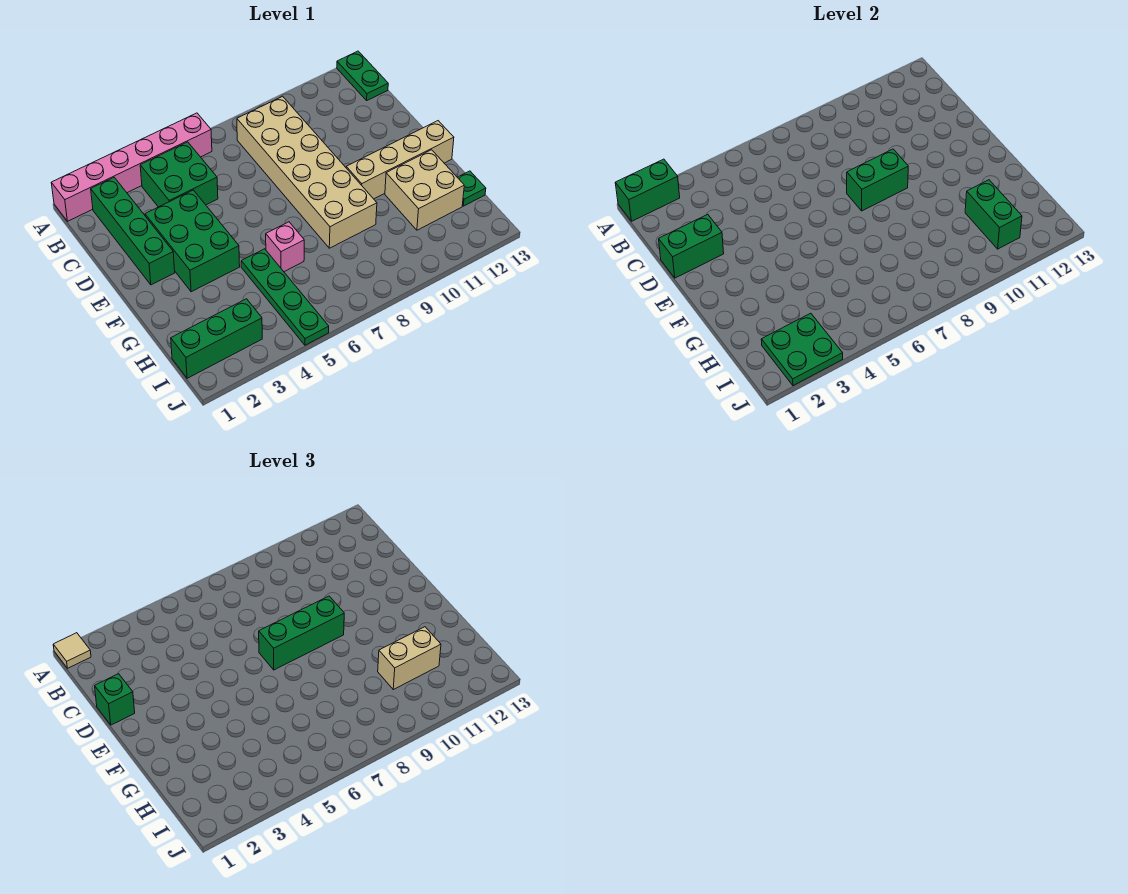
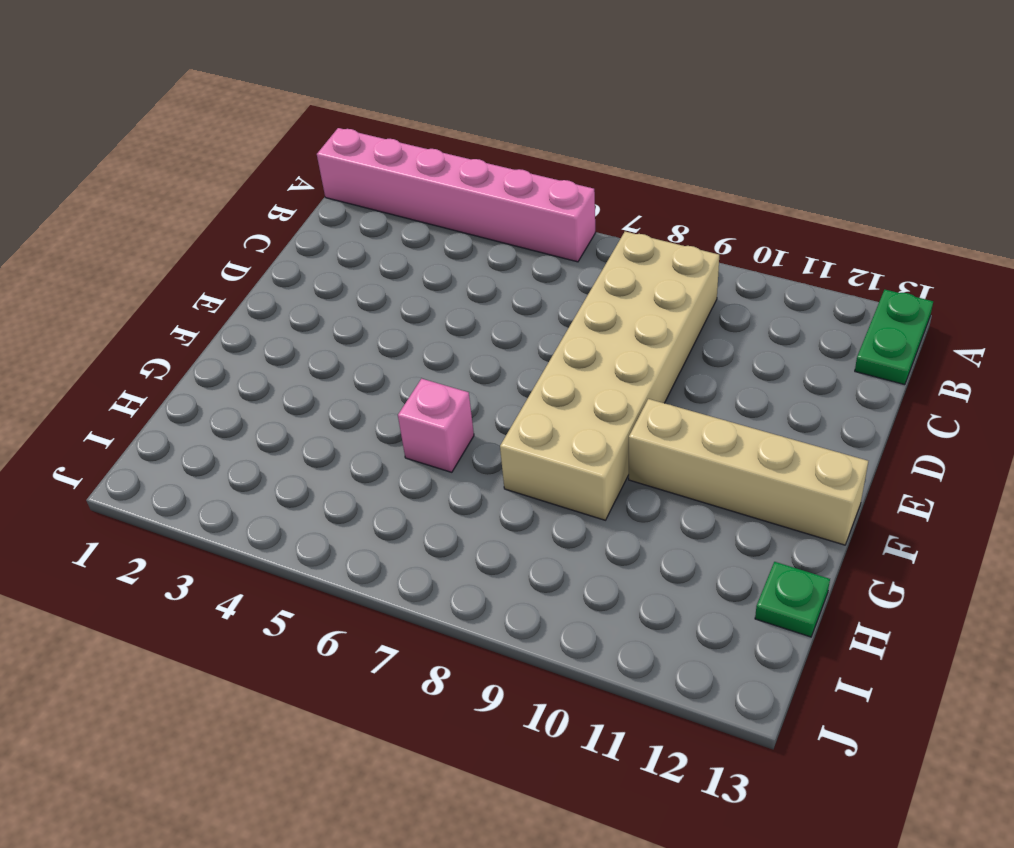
none -> green brick B2:E2 level 1
none -> green brick B4:C5 level 1
none -> green brick D3:F4 level 1

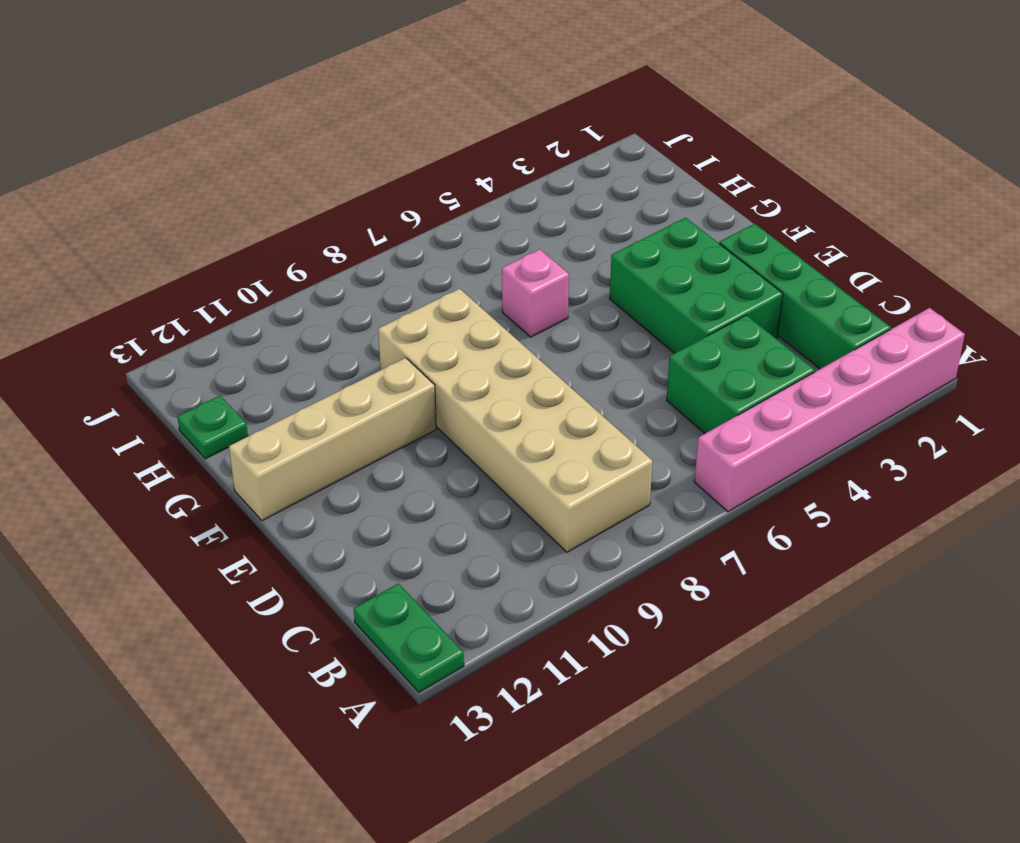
none -> green plate G5:J5 level 1
none -> tan brick G11:H12 level 1
none -> green brick I1:I3 level 1

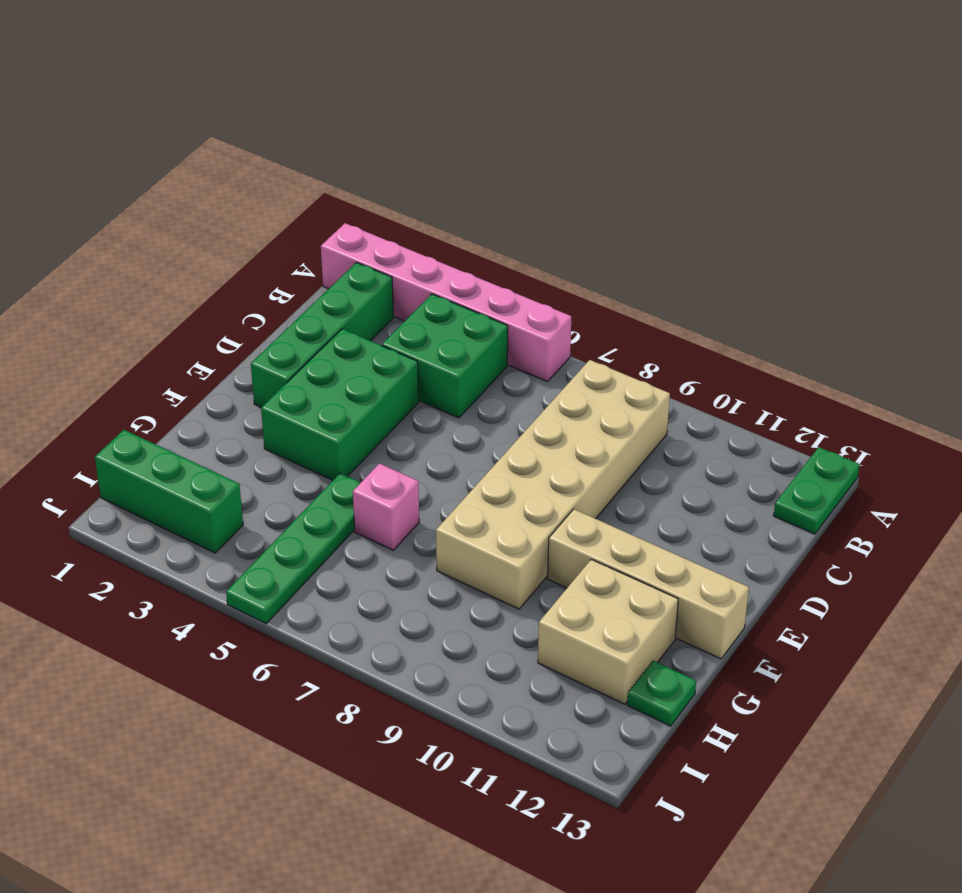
none -> green brick A1:A2 level 2
none -> green brick D1:D2 level 2
none -> green brick E8:E9 level 2

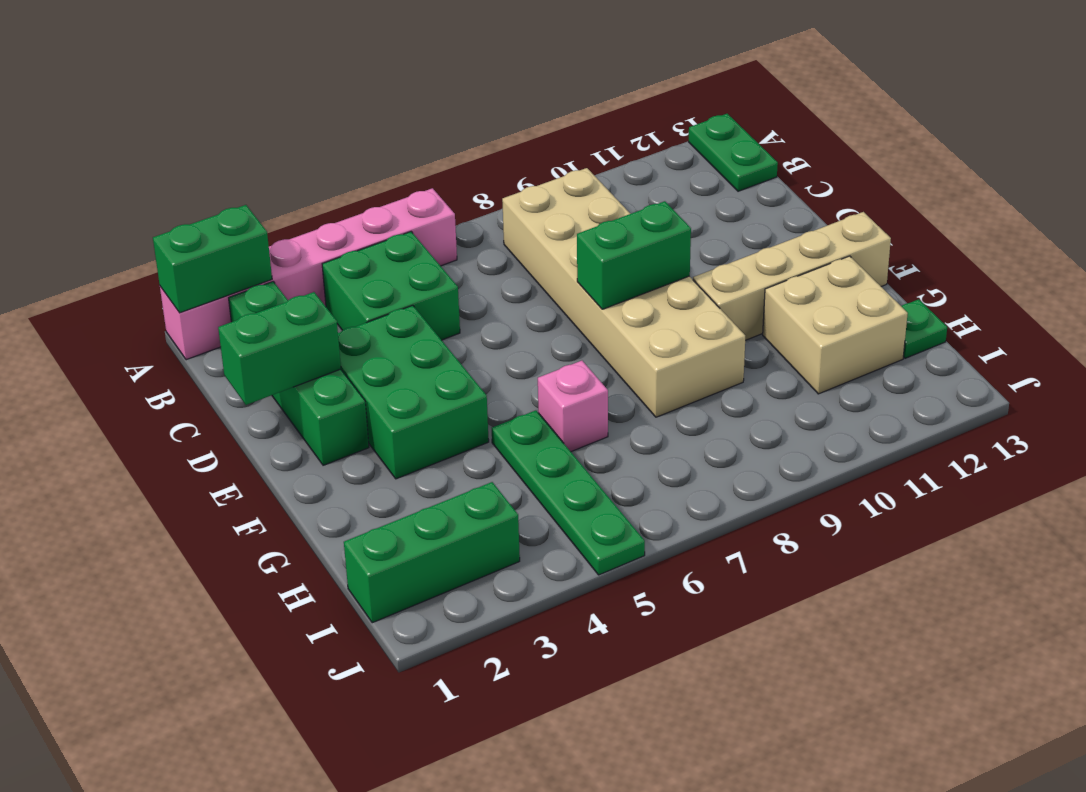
none -> green brick H11:I11 level 2
none -> green plate I2:J3 level 2
none -> tan tile A1 level 3

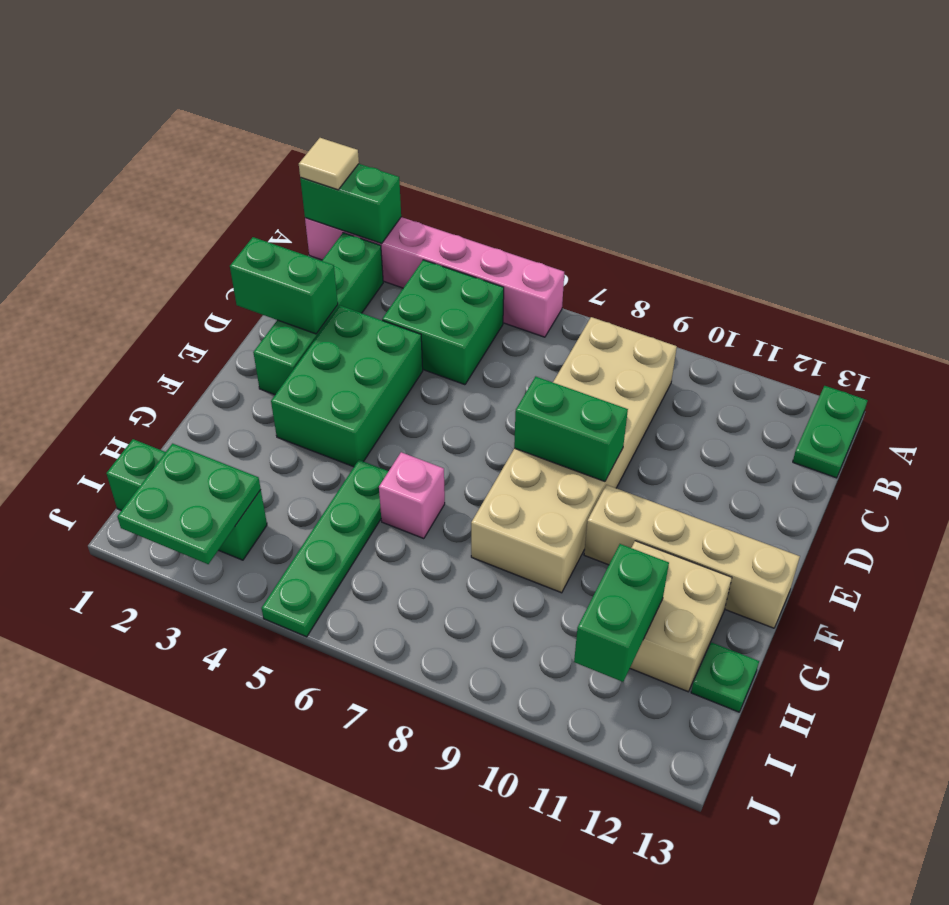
none -> green brick D1 level 3
none -> green brick E7:E9 level 3
none -> tan brick H10:H11 level 3

